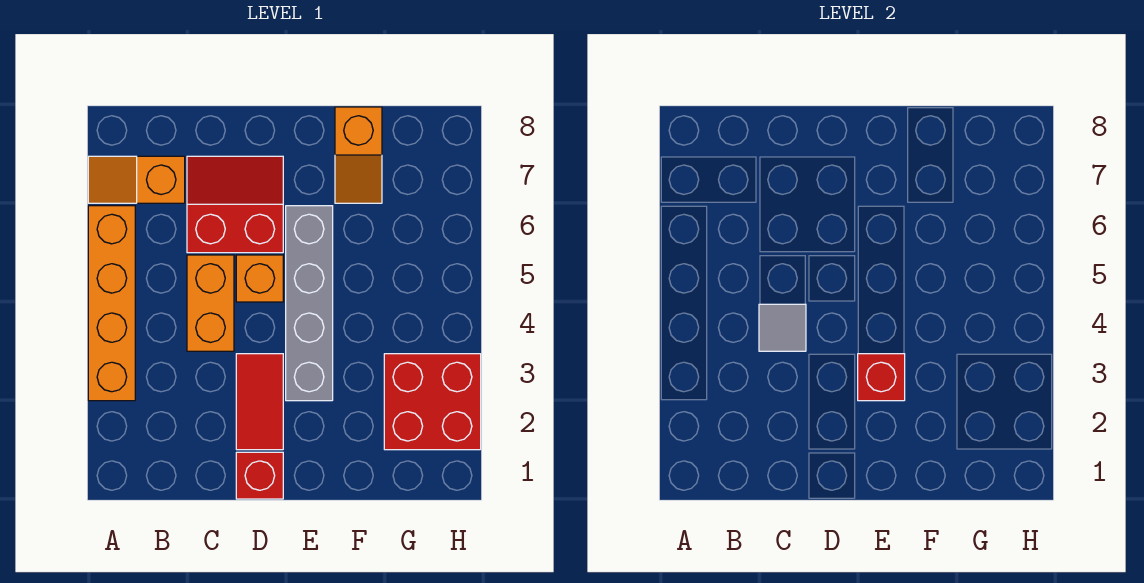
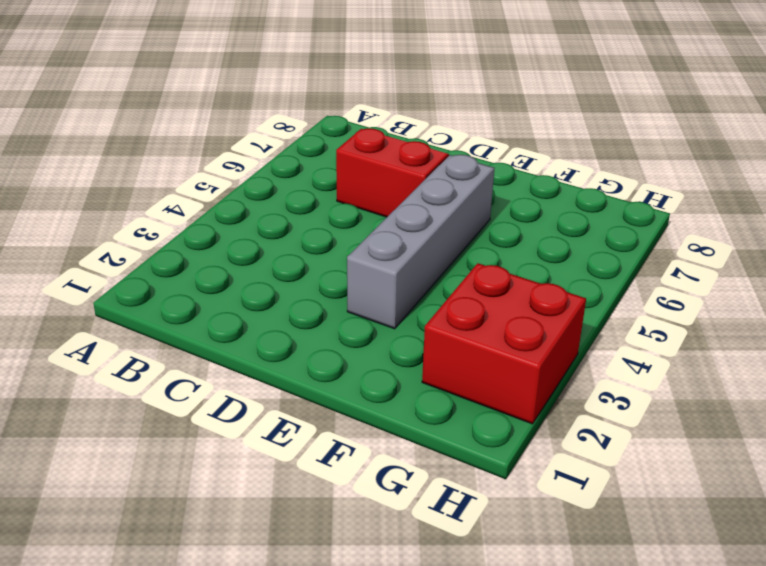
none -> orange brick A3:A6 level 1
none -> orange slope A7:B7 level 1 top B
none -> orange brick C4:C5 level 1

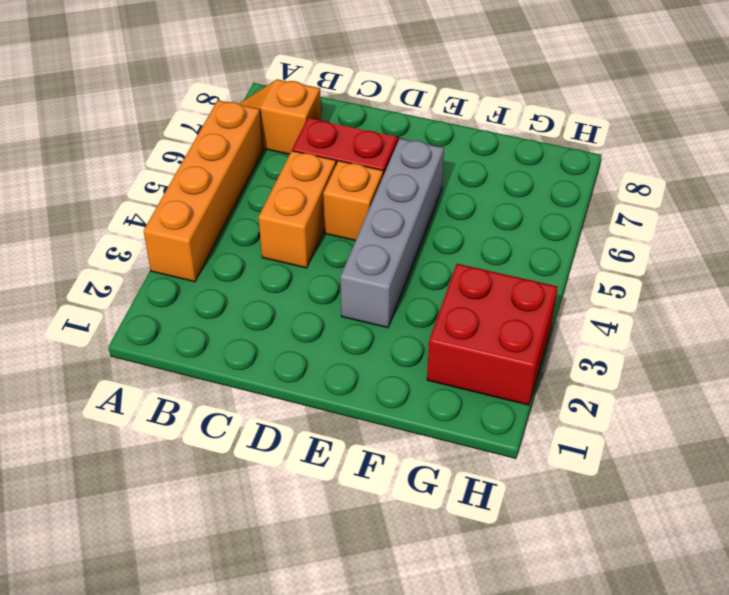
none -> red brick D1 level 1
none -> red tile D2:D3 level 1
none -> orange slope F7:F8 level 1 top 8

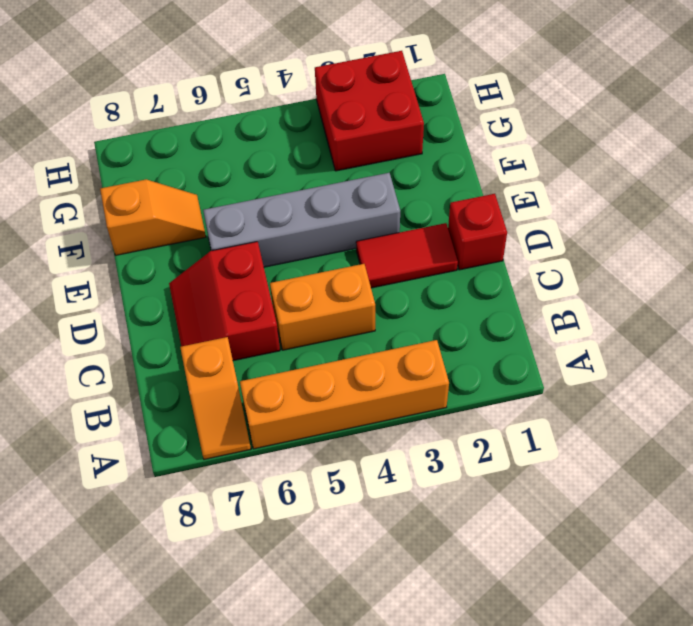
none -> orange brick D5 level 1
none -> grey tile C4 level 2
none -> red brick E3 level 2

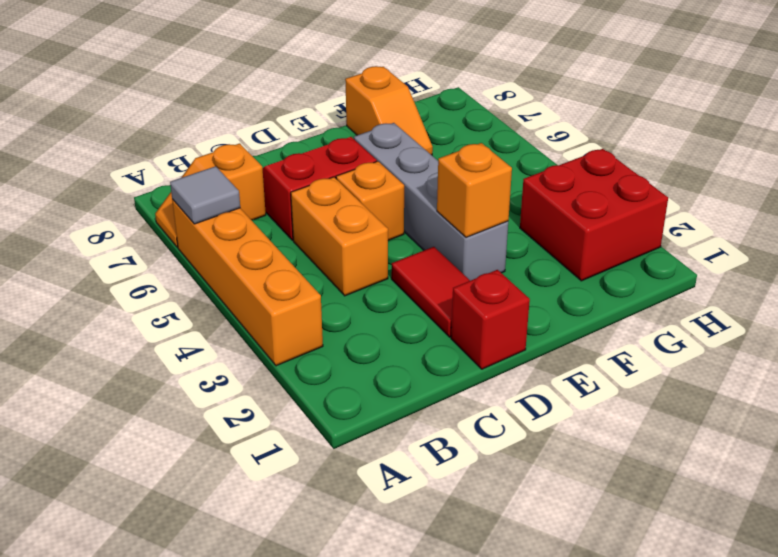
grey tile A6 level 2 -> grey tile C4 level 2
orange brick E3 level 2 -> red brick E3 level 2

